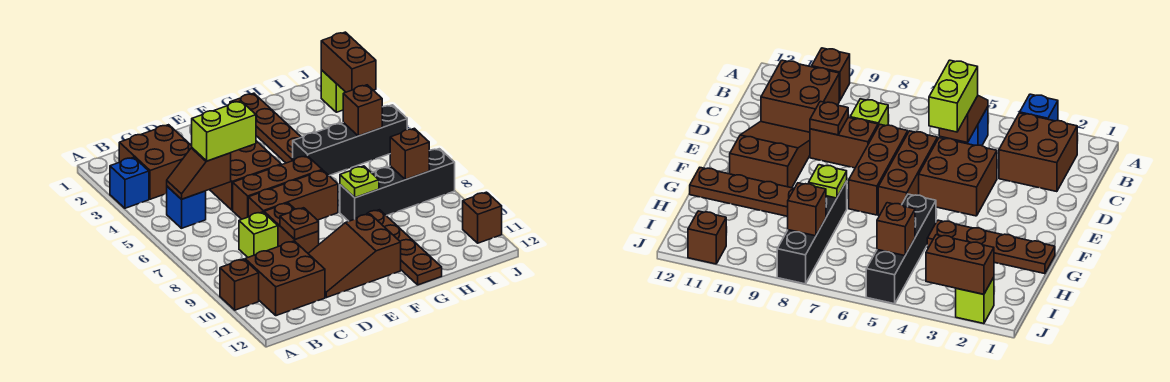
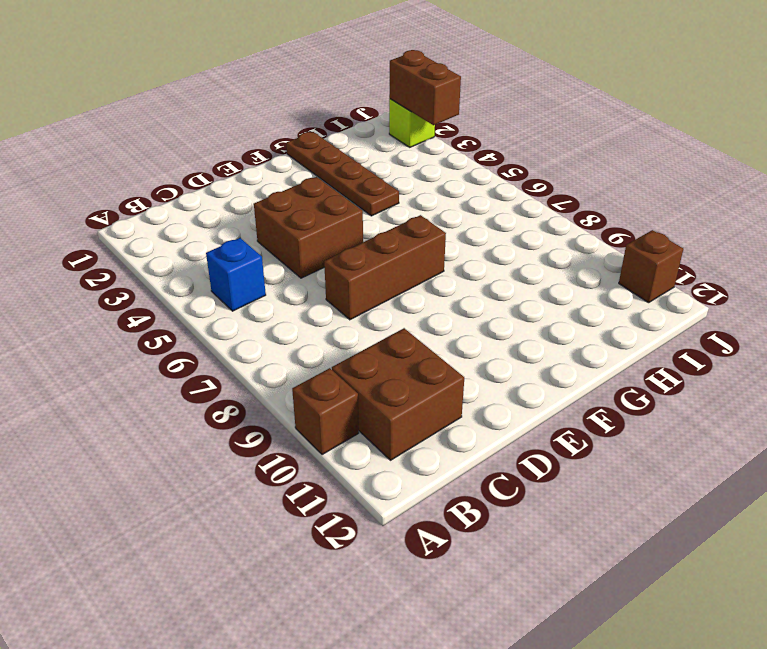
none -> blue brick A3 level 1
none -> brown brick B2:C3 level 1
none -> lime brick C8 level 1

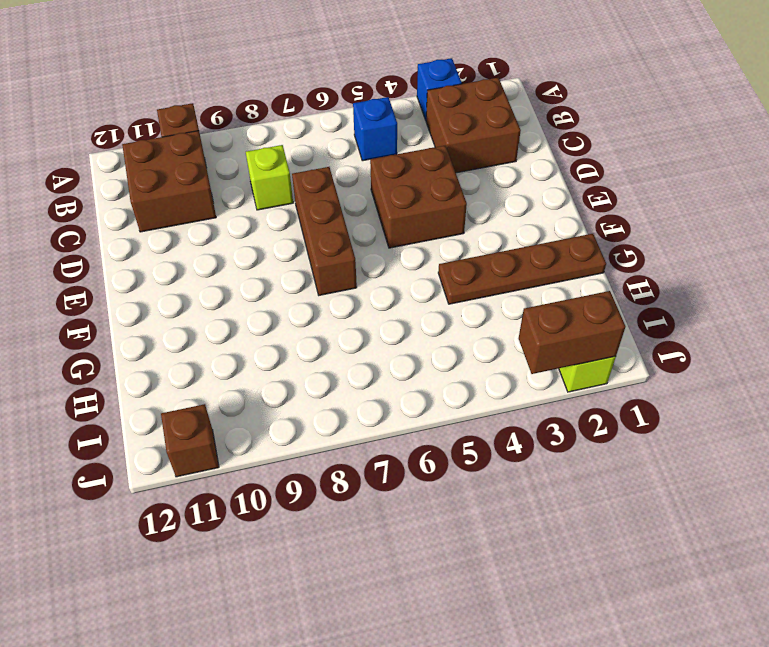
none -> brown brick D6:F6 level 1
none -> brown brick D8:D9 level 1
none -> brown slope D10:F11 level 1 top F

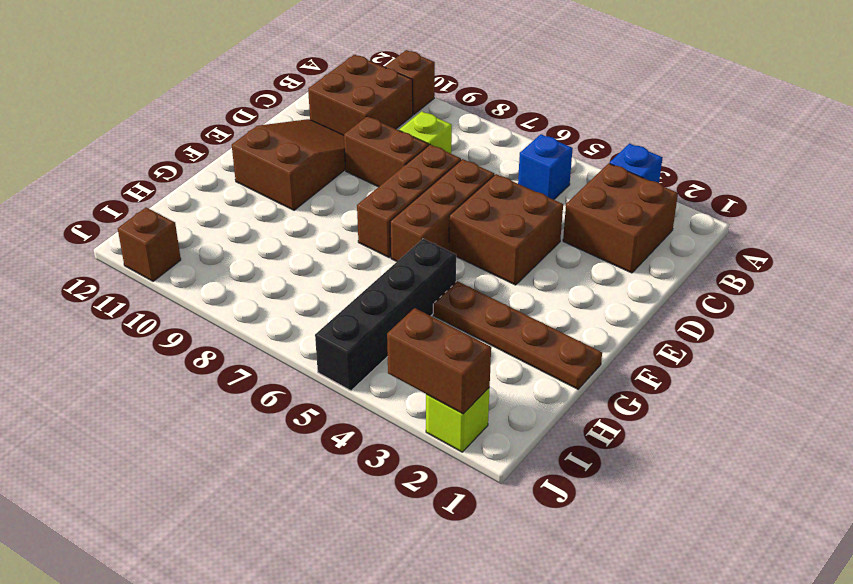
none -> black brick G8:J8 level 1
none -> brown plate G9:G12 level 1
none -> brown slope B5:C5 level 2 top C

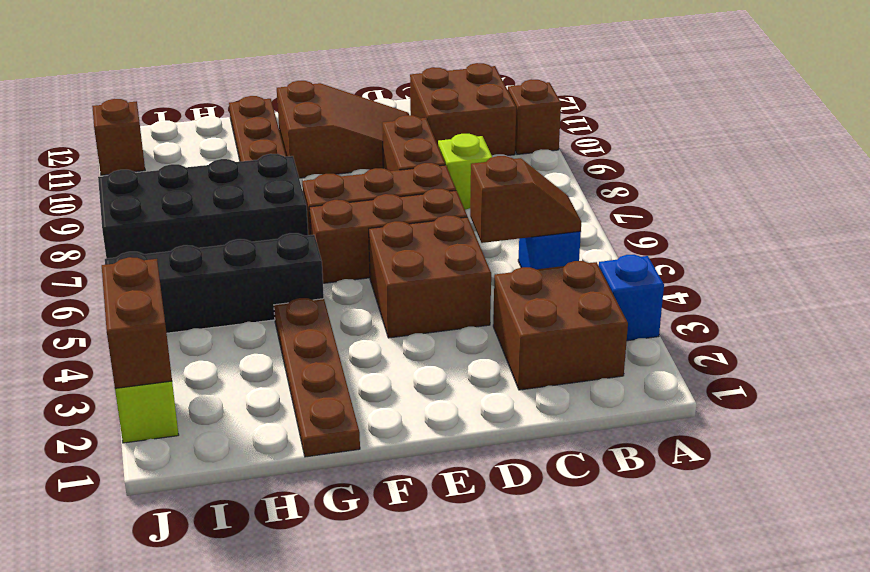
black brick G7:J8 level 1 -> black brick G8:J8 level 1
none -> brown plate D9 level 2
none -> lime plate G8 level 2
none -> brown brick I5 level 2

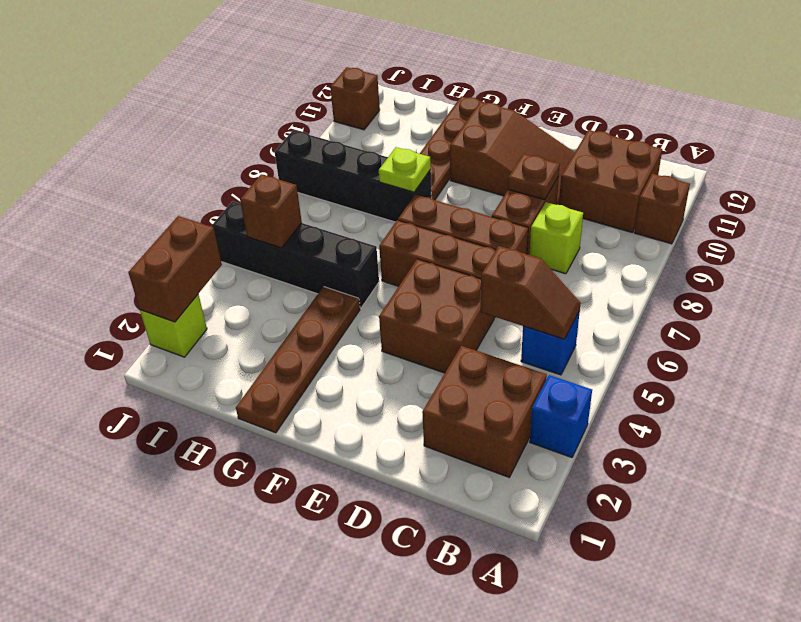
none -> brown brick I8 level 2
none -> lime brick C5:D5 level 3

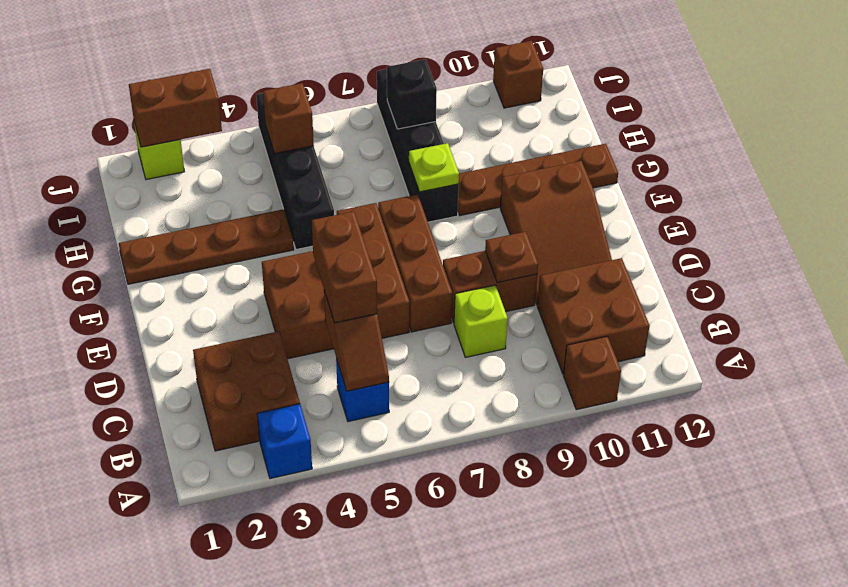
brown brick C5:D5 level 3 -> lime brick C5:D5 level 3
black brick I8 level 2 -> brown brick I8 level 2

